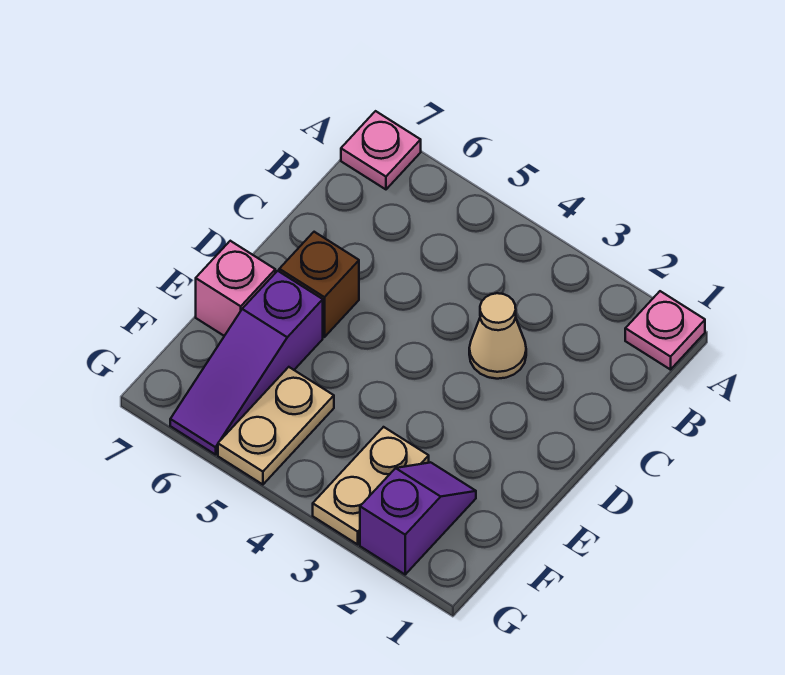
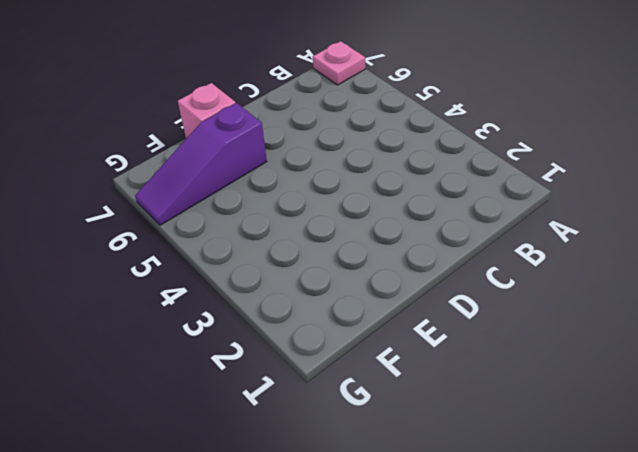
none -> pink plate A1 level 1
none -> tan cone C3 level 1

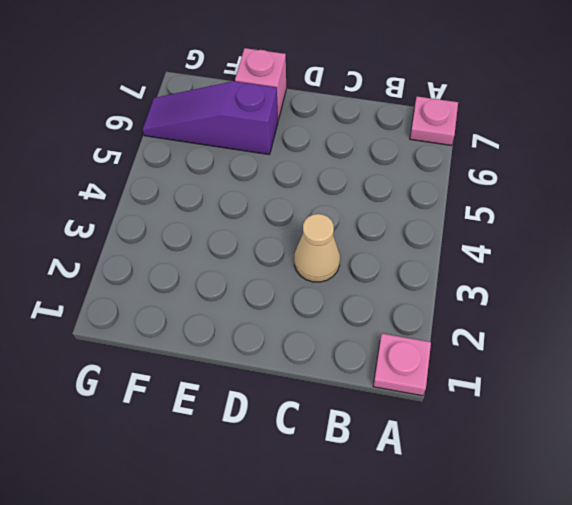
none -> brown brick D6 level 1
none -> purple slope F2:G2 level 1 top G

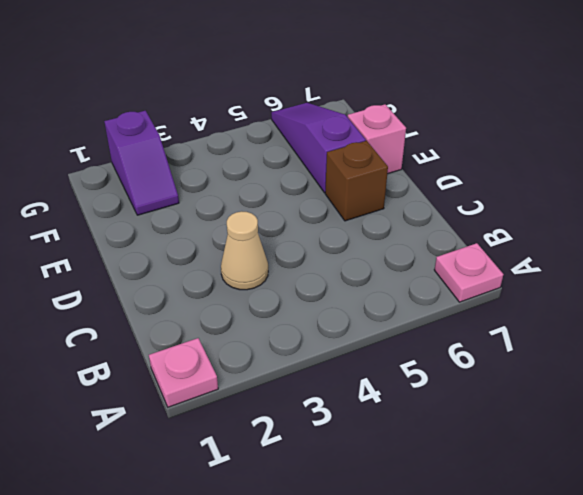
none -> tan plate F3:G3 level 1
none -> tan plate F5:G5 level 1

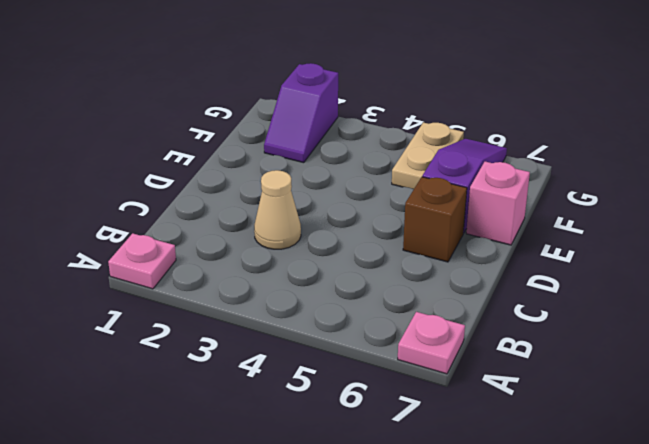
none -> tan plate F3:G3 level 1

